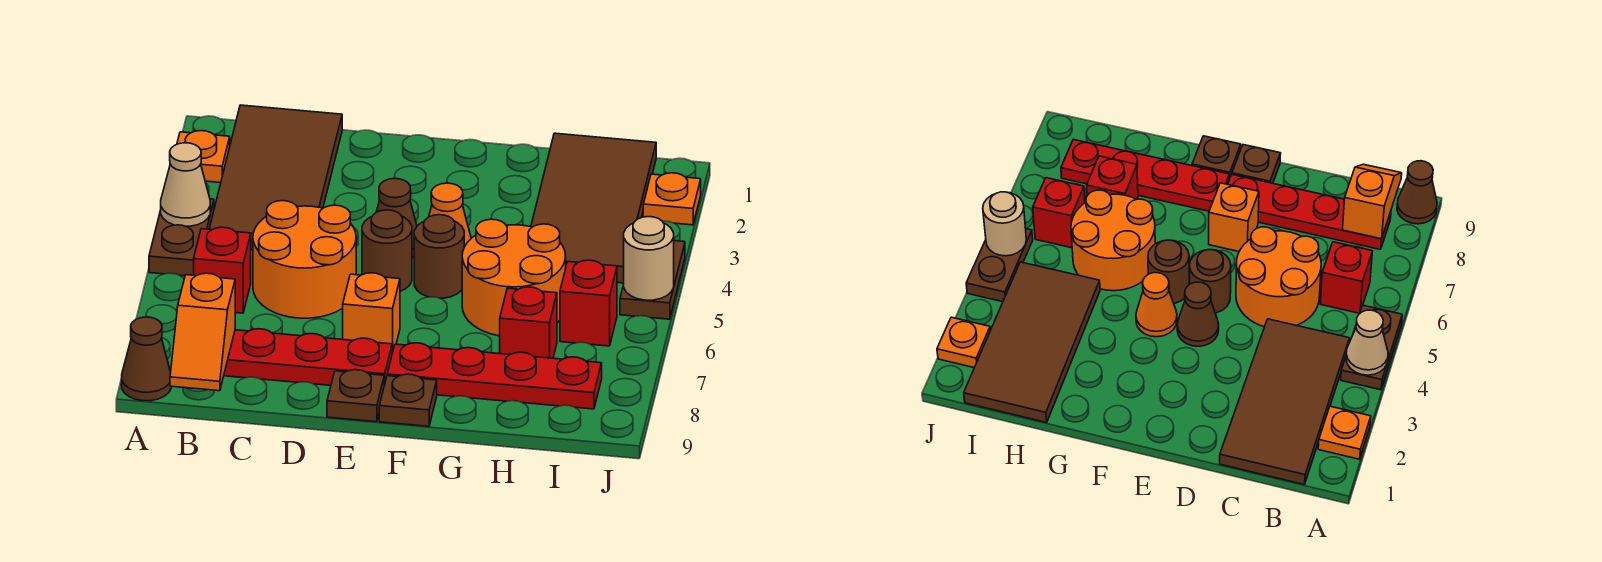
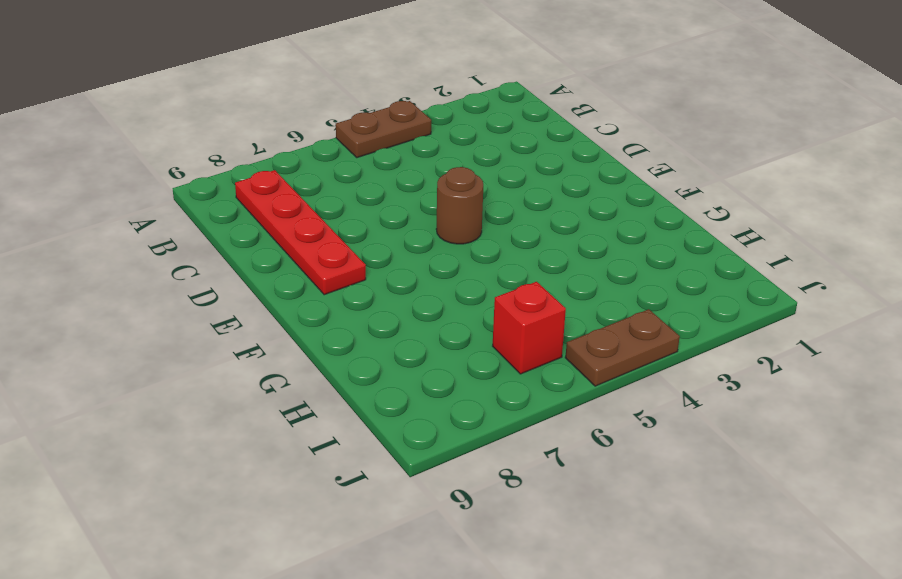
none -> orange plate A2 level 1
none -> brown cone A9 level 1
none -> brown tile B1:C4 level 1

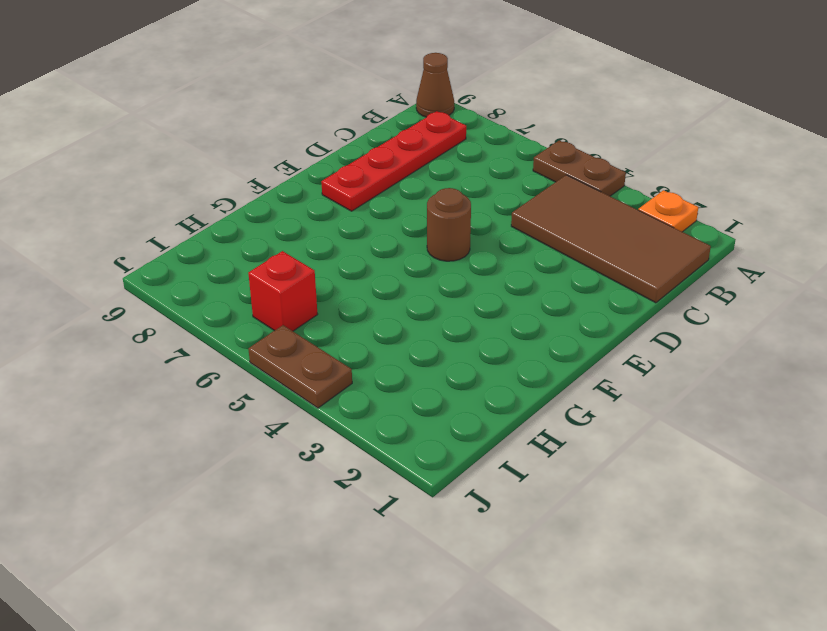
none -> red brick B6 level 1
none -> orange round brick C5:D6 level 1
none -> brown cone E4 level 1

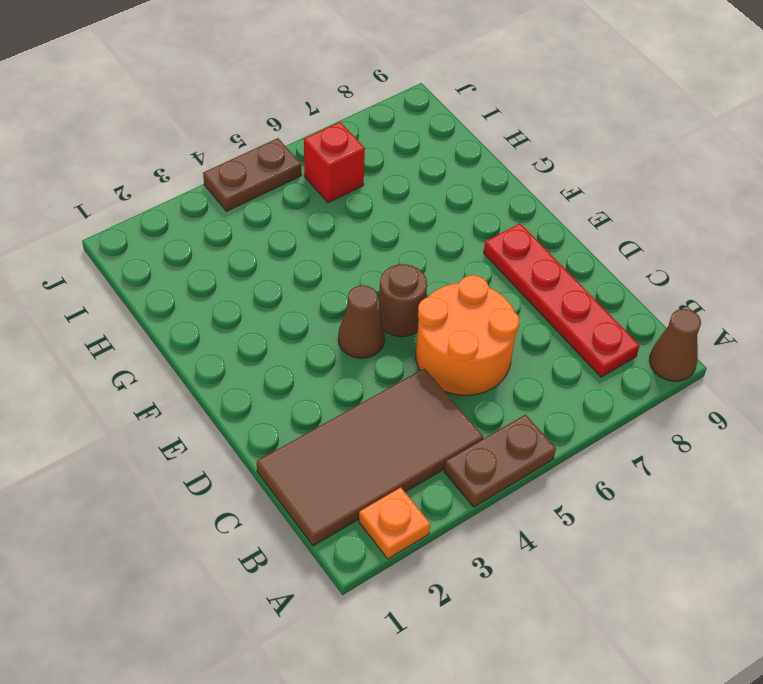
none -> red brick B6 level 1
none -> orange brick E7 level 1
none -> brown plate E9 level 1

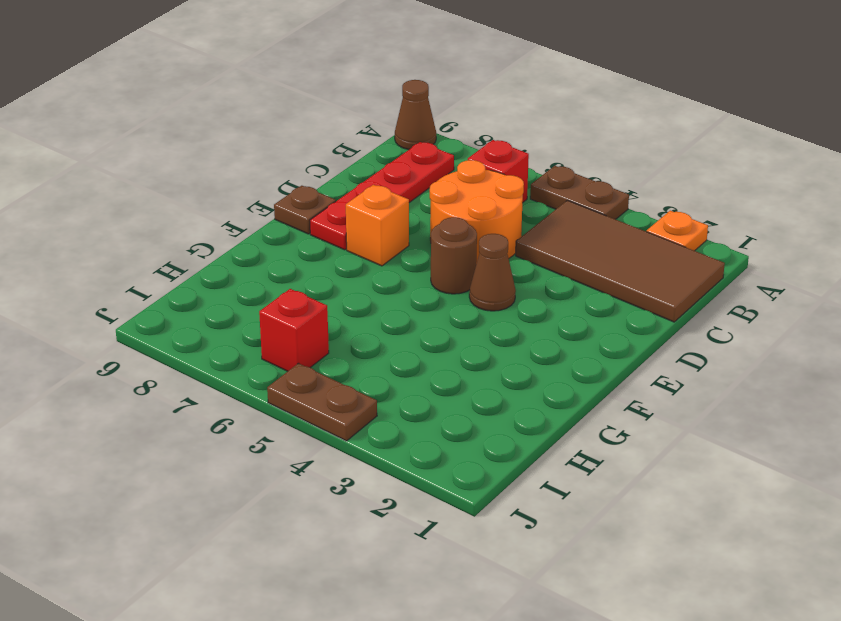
none -> orange cone F4 level 1
none -> brown round brick F5 level 1
none -> red plate F8:I8 level 1

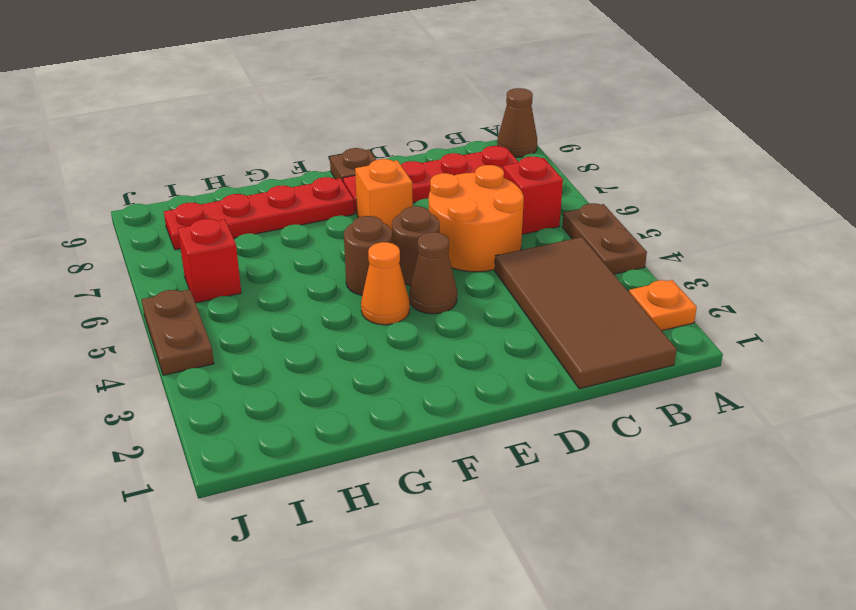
none -> brown plate F9 level 1
none -> orange round brick G5:H6 level 1
none -> brown tile H1:I4 level 1

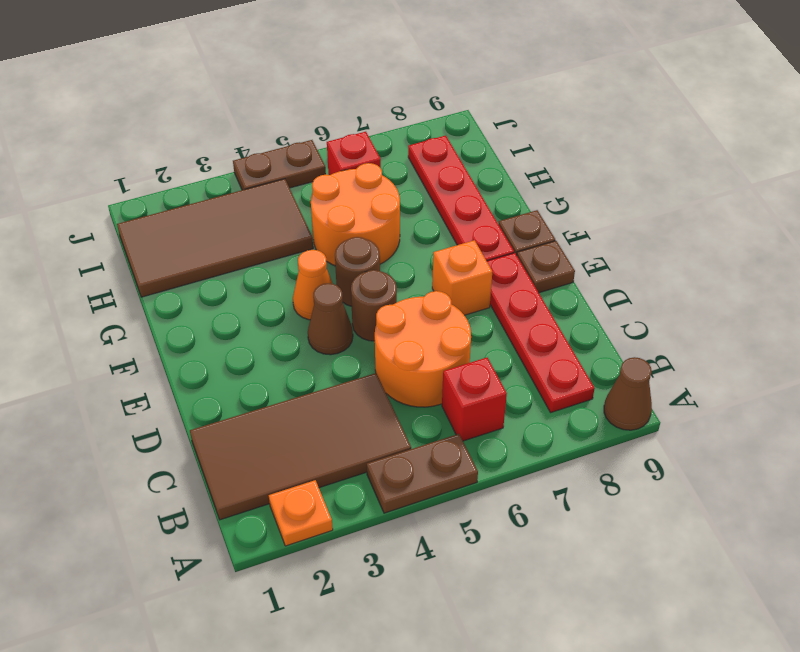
none -> red brick H7 level 1
none -> orange plate J2 level 1
none -> tan cone A4 level 2

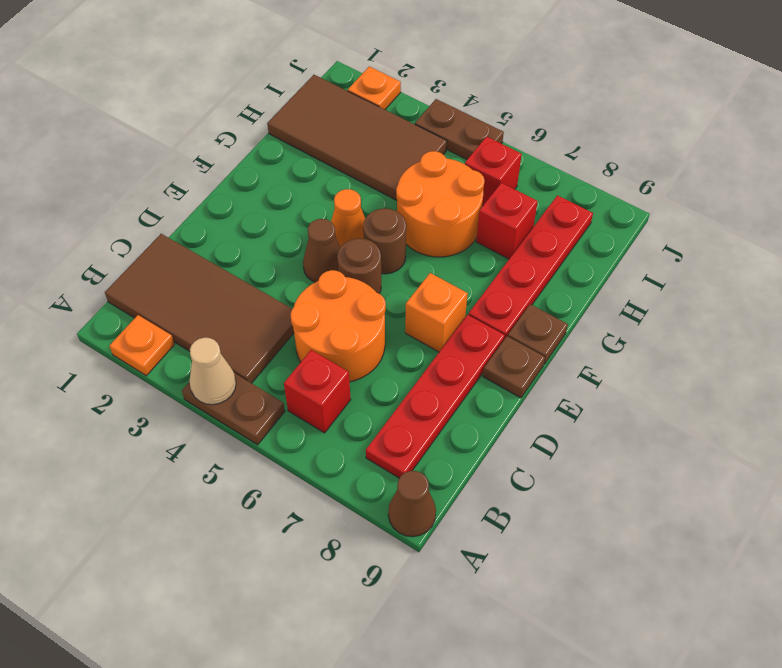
none -> orange slope B8:B9 level 2 top 8
none -> tan round brick J5 level 2

